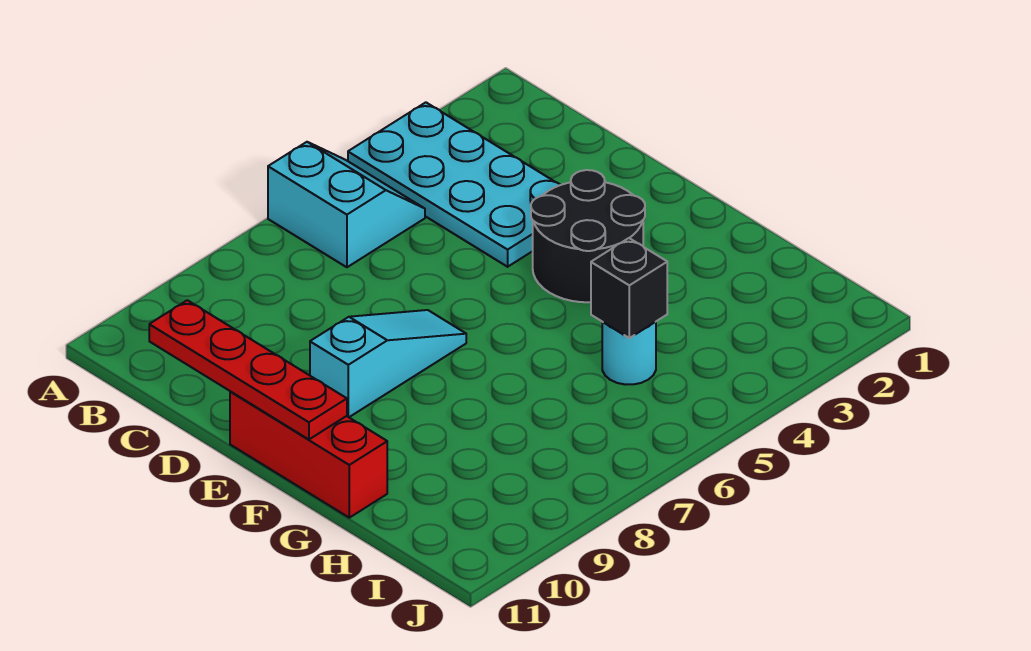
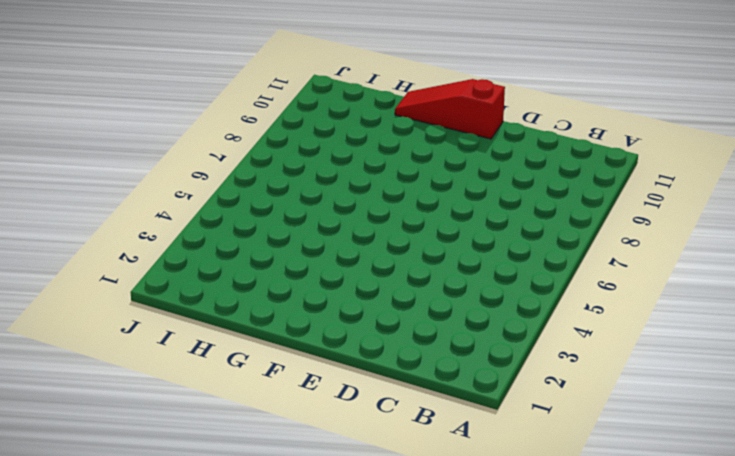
red slope E11:G11 level 1 top E -> red brick E11:G11 level 1
none -> cyan plate A3:D4 level 1
none -> cyan slope A5:B6 level 1 top 6

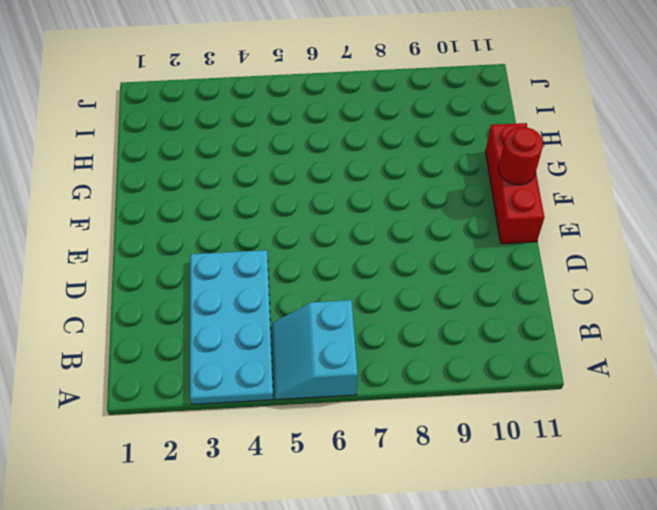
red round brick F11 level 2 -> red plate C11:F11 level 2
none -> black round brick E3:F4 level 1
none -> cyan slope E7:E9 level 1 top 9

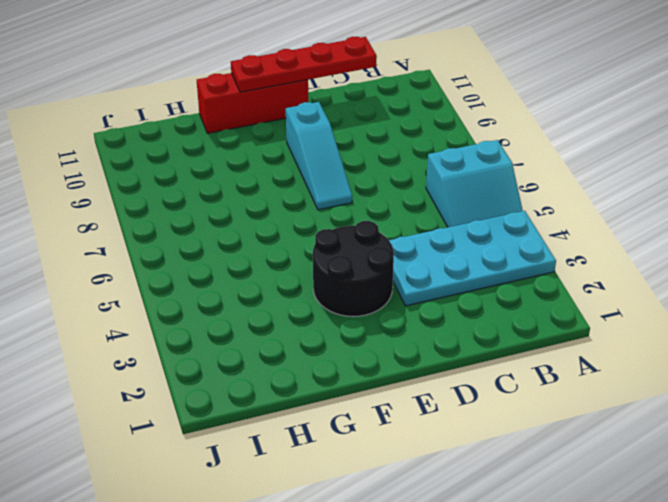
none -> cyan round brick H5 level 1
none -> black brick H5 level 2

